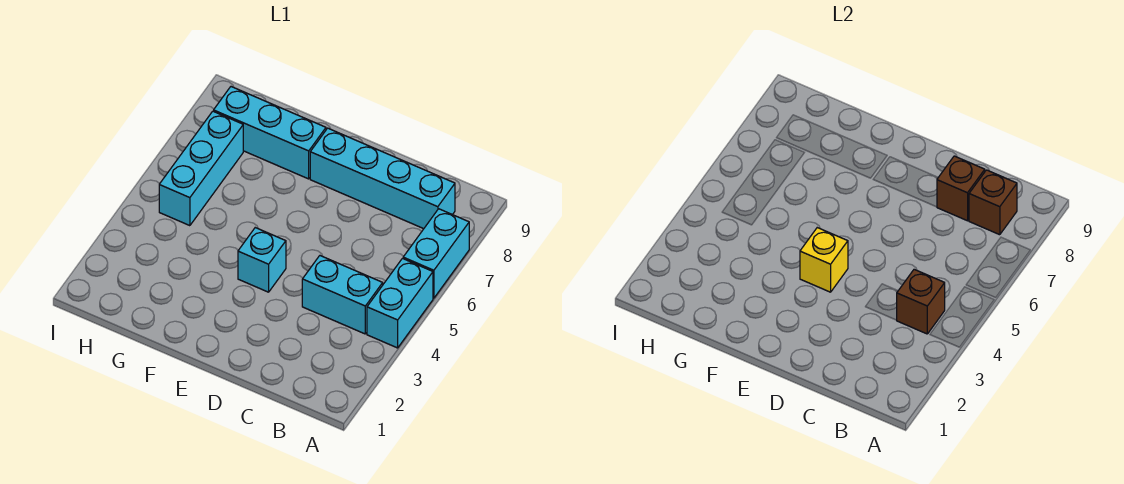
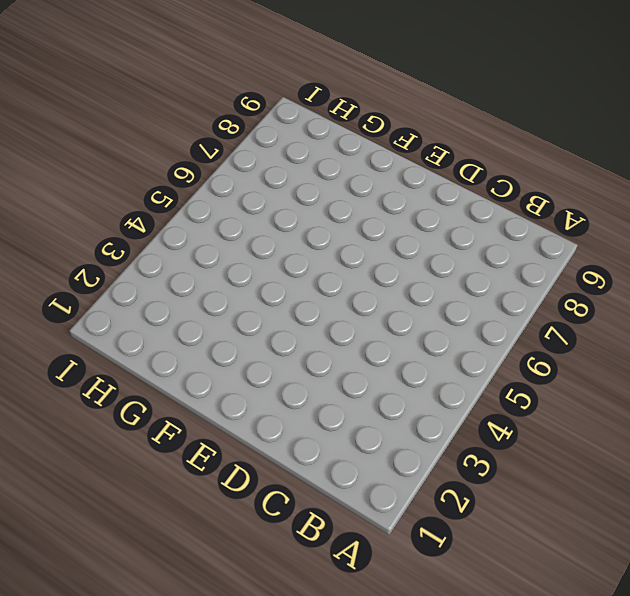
none -> cyan brick A4:A5 level 1
none -> cyan brick A6:A7 level 1

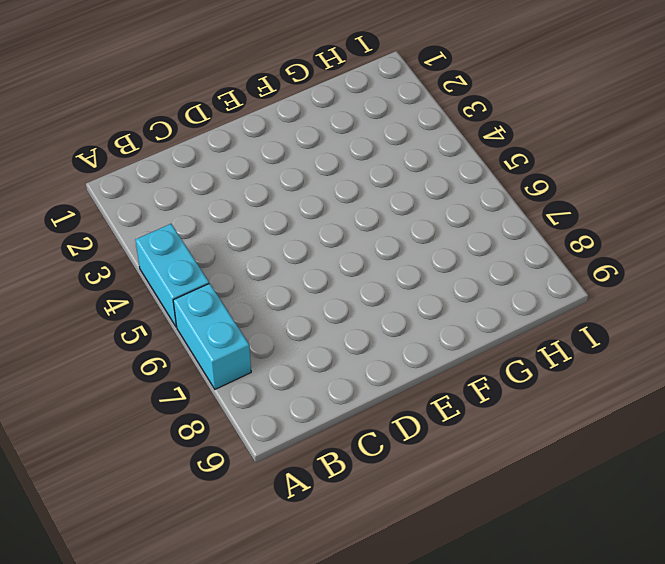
none -> cyan brick B4:C4 level 1
none -> cyan brick B8:E8 level 1

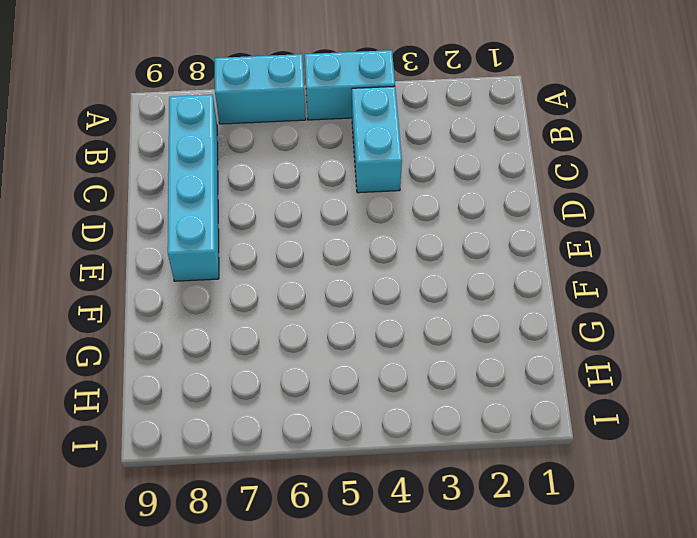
none -> cyan brick E4 level 1
none -> cyan brick F8:H8 level 1

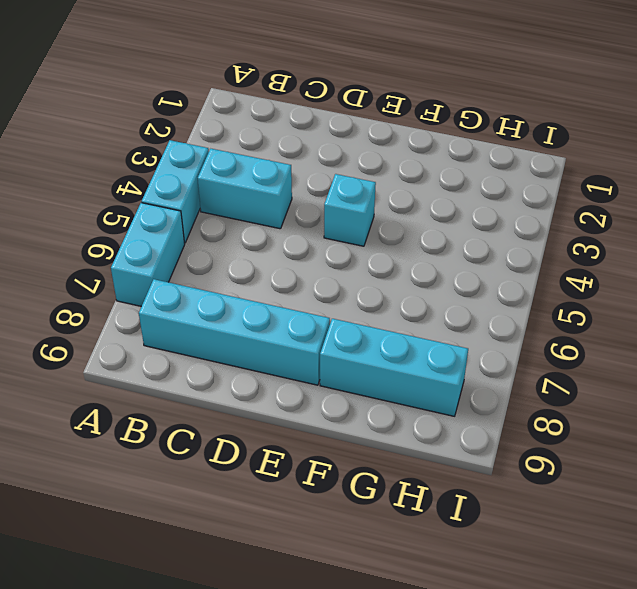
none -> cyan brick H5:H7 level 1
none -> brown brick B4 level 2

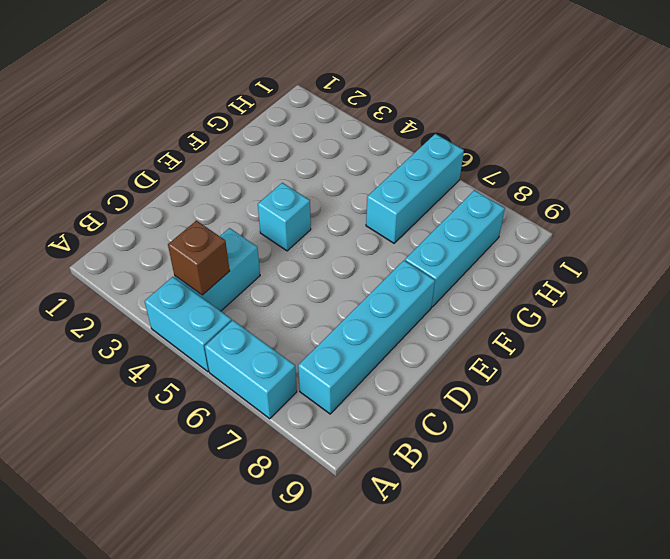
cyan brick G6:I6 level 1 -> cyan brick H5:H7 level 1
none -> brown brick B8 level 2
none -> brown brick C8 level 2

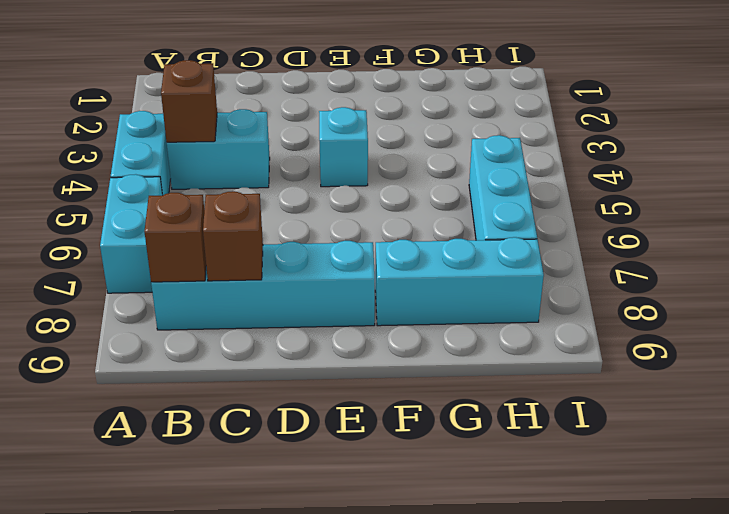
none -> yellow brick E4 level 2

